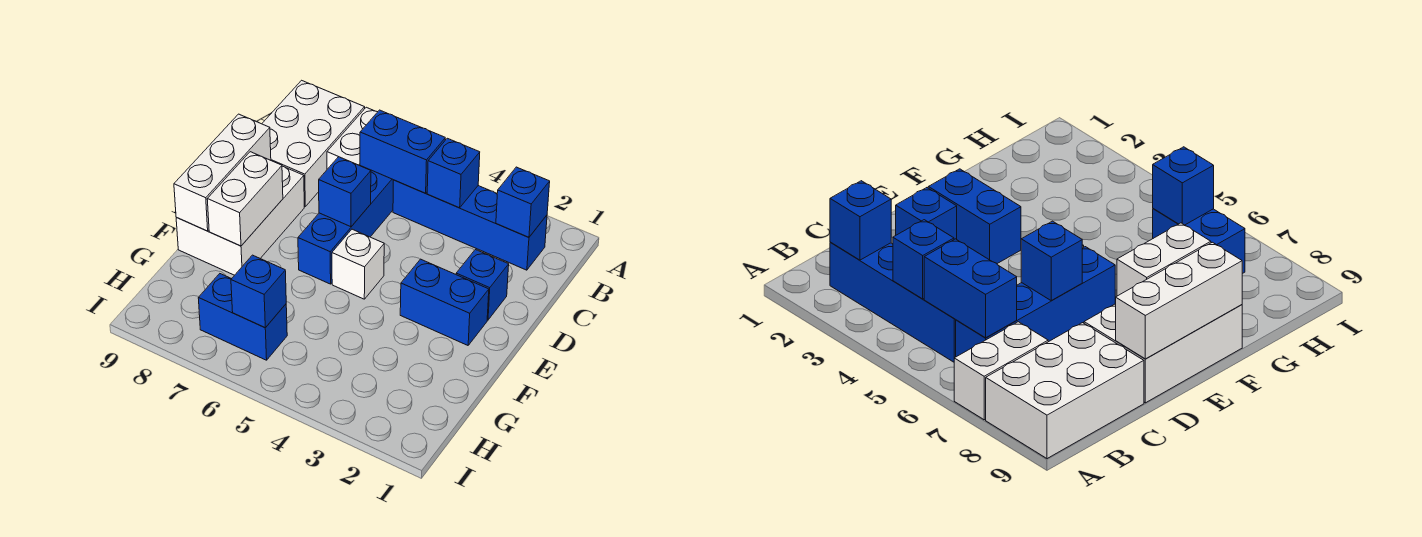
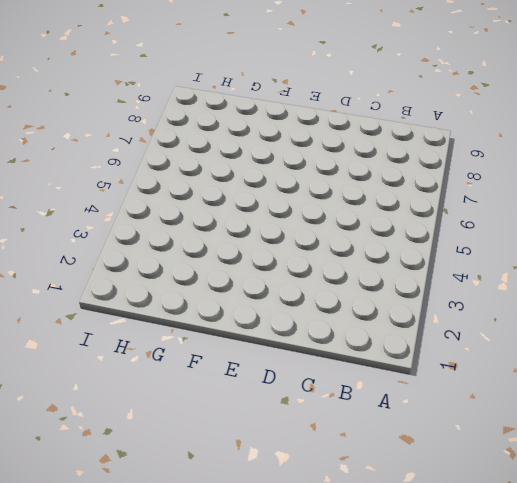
none -> white brick A7:B7 level 1
none -> white brick A8:C9 level 1
none -> blue brick B2:B5 level 1

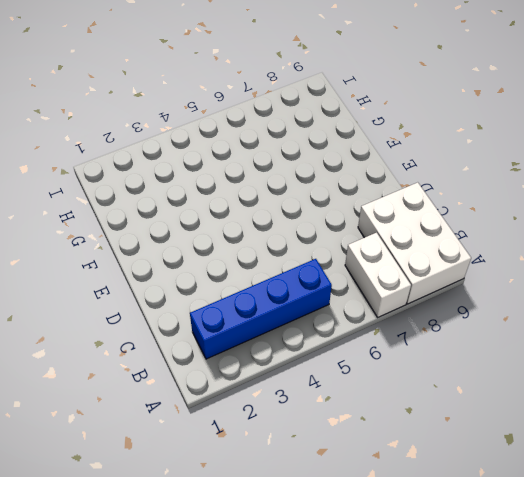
none -> blue brick B6:E6 level 1
none -> blue brick D2 level 1
none -> white brick D8:F9 level 1

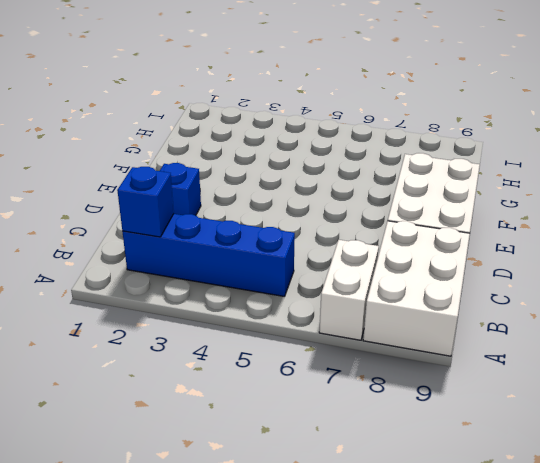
none -> blue brick B6:E6 level 1
none -> blue brick E2:E3 level 1
none -> white brick E5 level 1

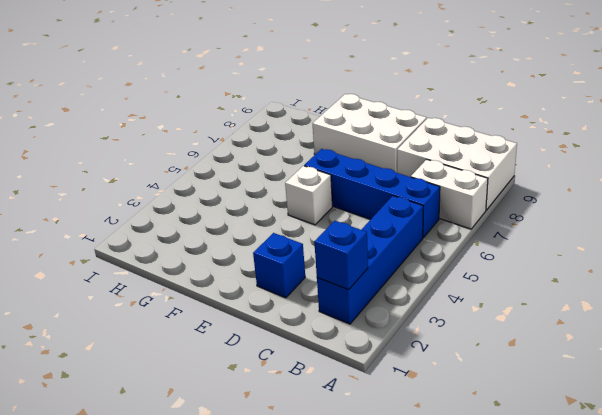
none -> blue brick E2:E3 level 1
none -> blue brick H6:H7 level 1
none -> blue brick B4 level 2

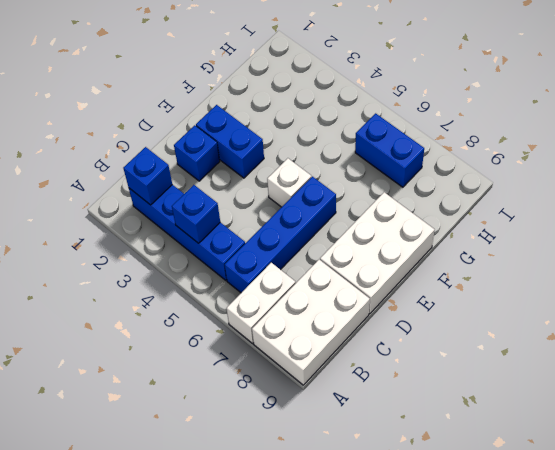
none -> blue brick B5:B6 level 2
none -> blue brick D6 level 2
none -> white brick D9:F9 level 2

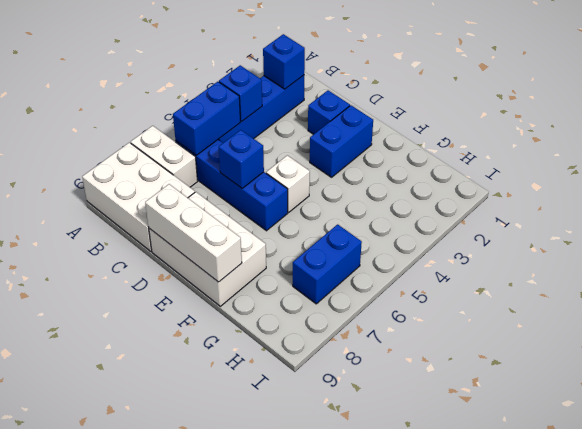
none -> white brick E8:F8 level 2
none -> blue brick H6 level 2

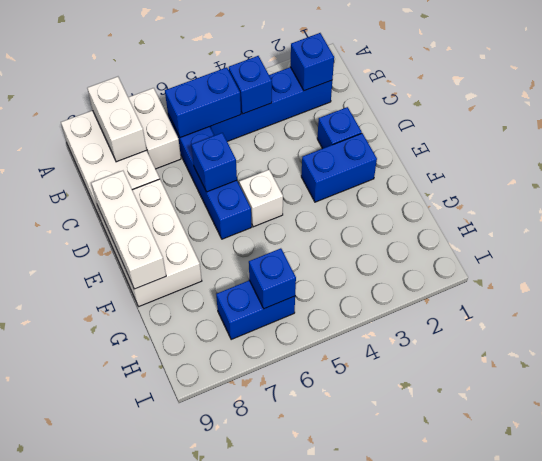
white brick A8:B8 level 2 -> white brick E8:F8 level 2

